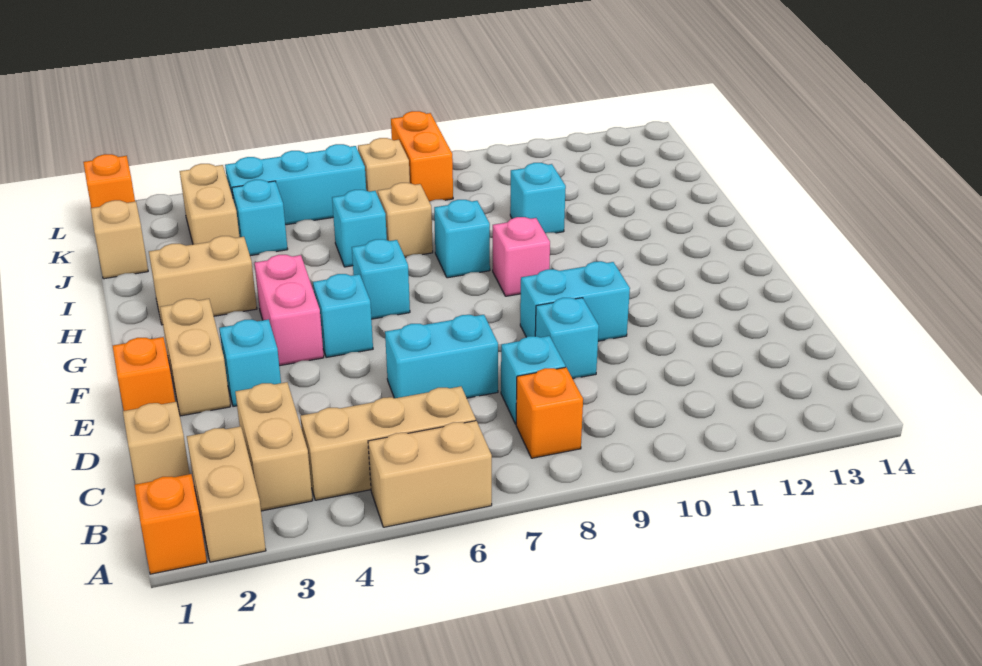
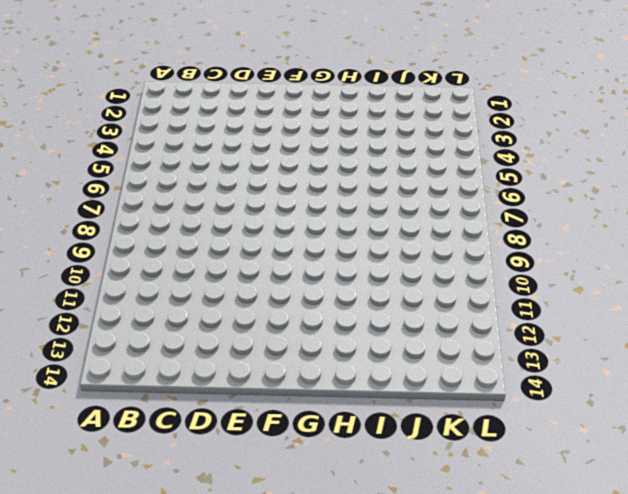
none -> orange brick A1 level 1
none -> tan brick A2:B2 level 1
none -> tan brick A5:A6 level 1
none -> tan brick B3:C3 level 1

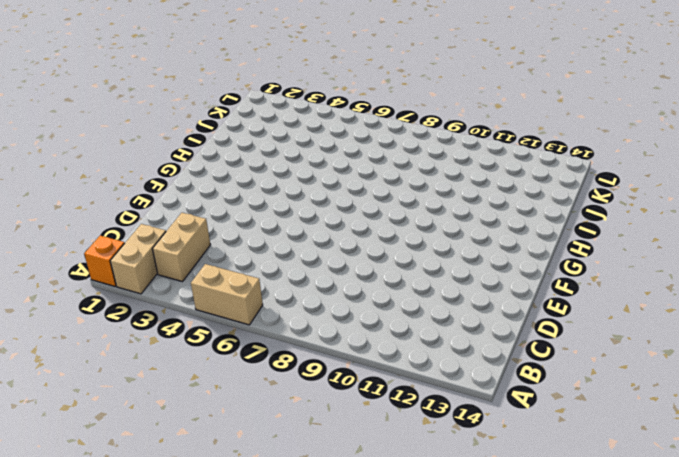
none -> tan brick B4:B6 level 1
none -> orange brick B8 level 1
none -> tan brick C1 level 1
none -> cyan brick C8 level 1

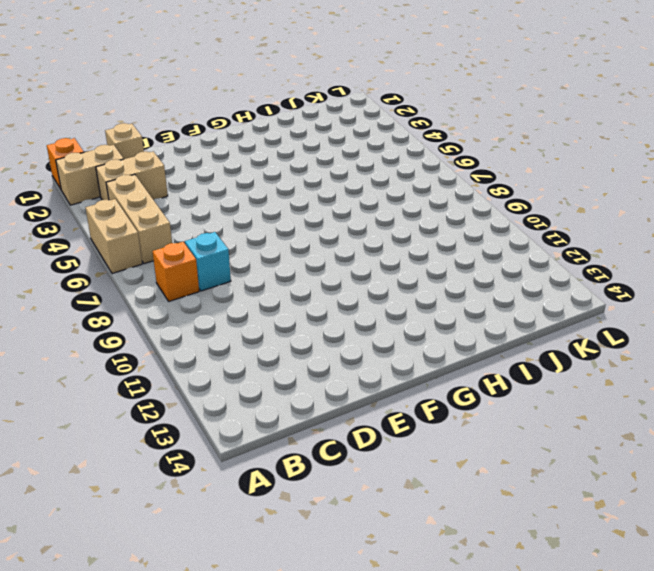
none -> cyan brick D6:D7 level 1
none -> cyan brick D9 level 1
none -> orange brick E1 level 1
none -> tan brick E2:F2 level 1

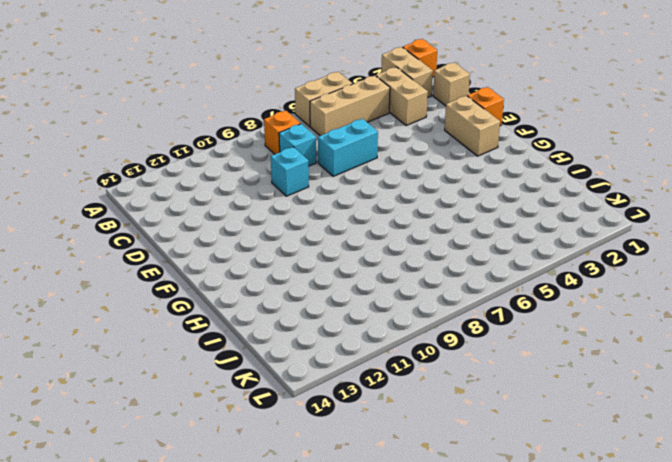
none -> cyan brick E3 level 1
none -> cyan brick E9:E10 level 1
none -> pink brick F4:G4 level 1
none -> cyan brick F5 level 1

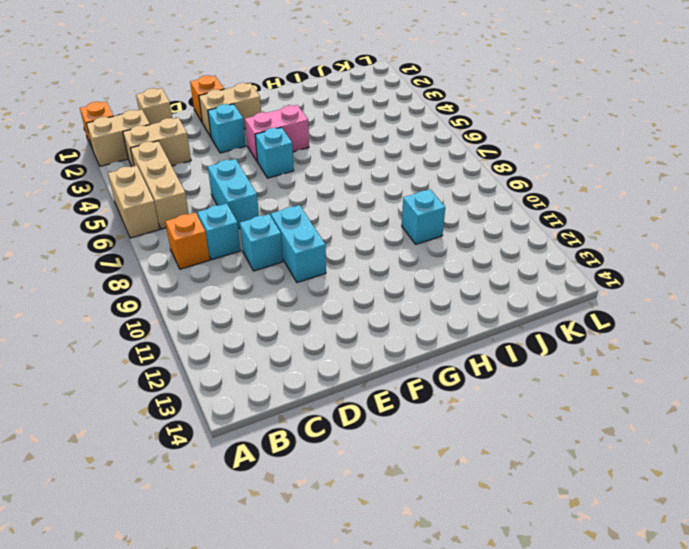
none -> cyan brick G6 level 1
none -> pink brick G9 level 1
none -> tan brick H2:H3 level 1
none -> cyan brick H8 level 1

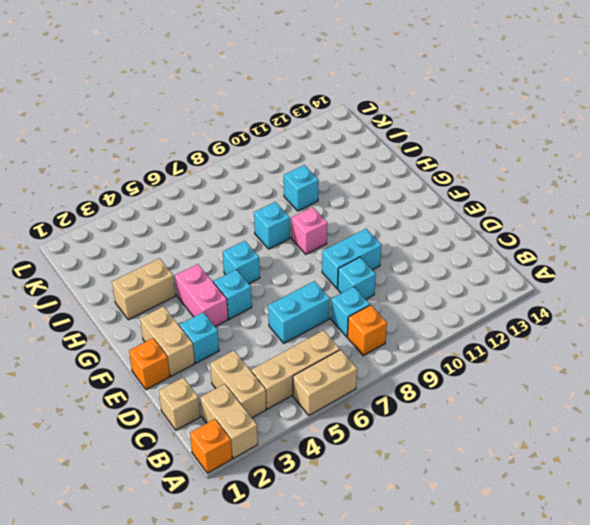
none -> cyan brick I6 level 1
none -> tan brick I7 level 1
none -> tan brick J1 level 1
none -> tan brick J3:K3 level 1

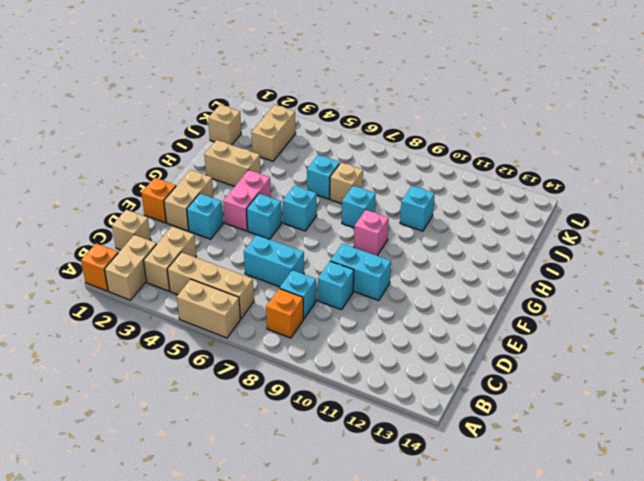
none -> cyan brick J4 level 1
none -> cyan brick K4:K6 level 1
none -> tan brick K7 level 1
none -> orange brick K8:L8 level 1

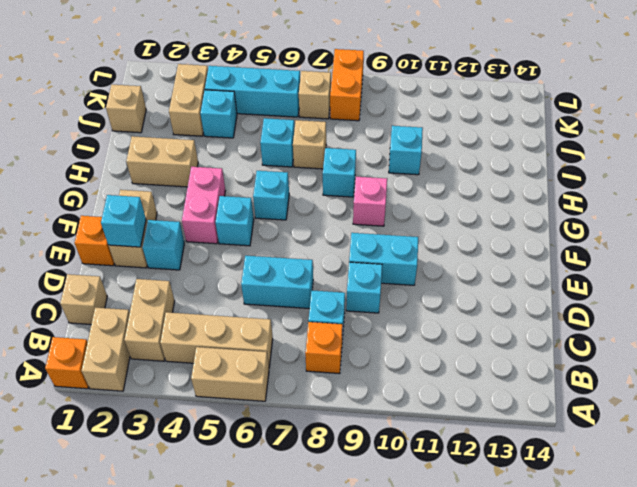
cyan brick E2 level 2 -> none
none -> orange brick L1 level 1

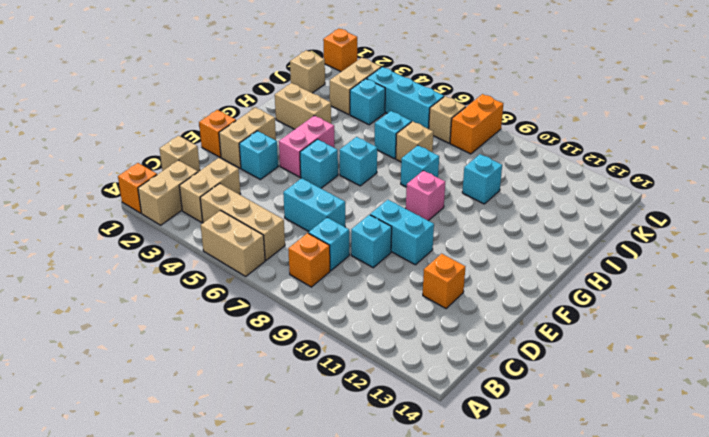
orange brick D12 level 1 -> none

